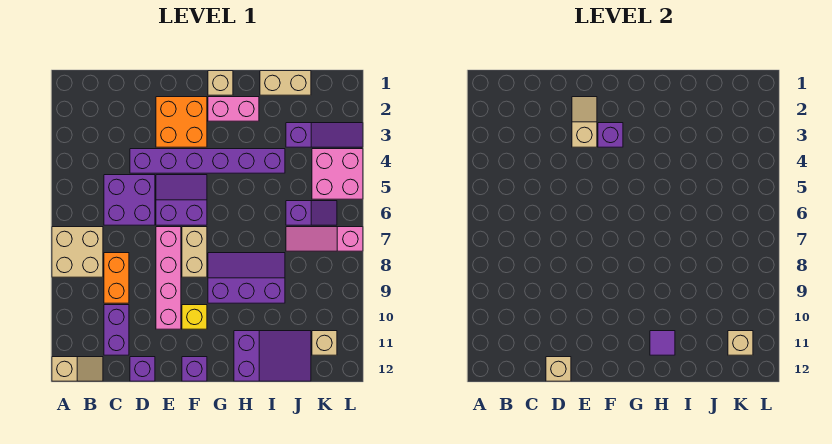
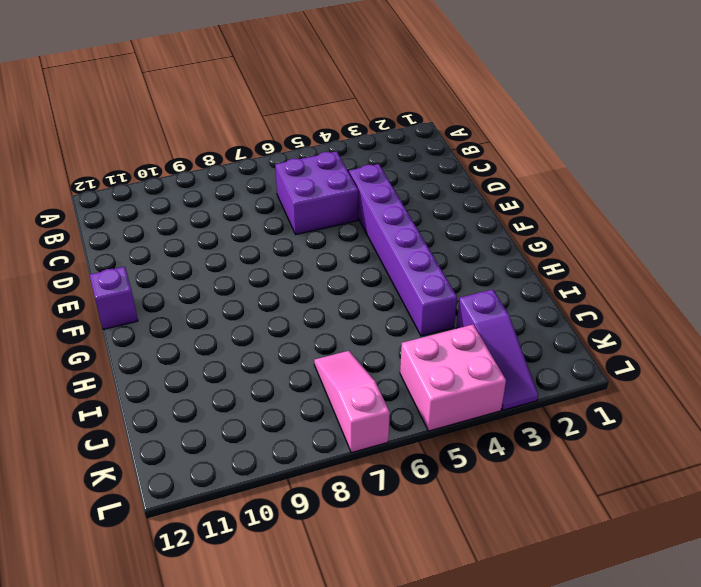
none -> tan brick A7:B8 level 1
none -> tan slope A12:B12 level 1 top A
none -> orange brick C8:C9 level 1

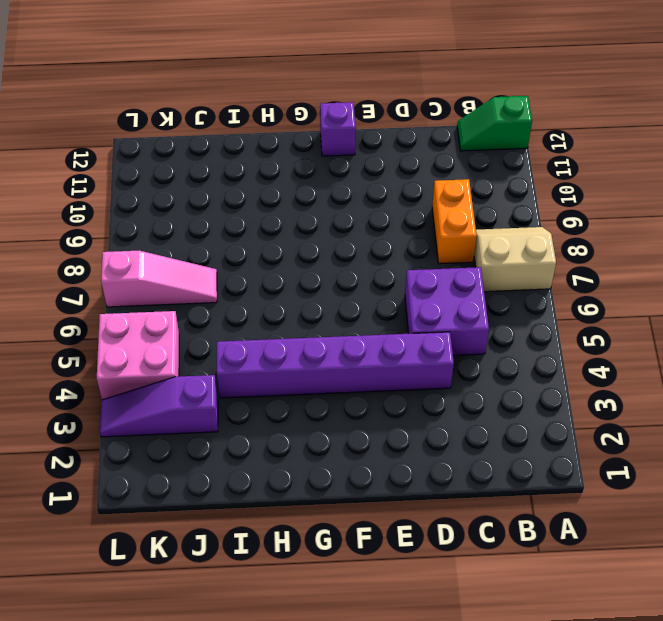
tan slope A7:B8 level 1 top 7 -> tan brick A7:B8 level 1
green slope A12:B12 level 1 top A -> tan slope A12:B12 level 1 top A
none -> purple brick C10:C11 level 1
none -> purple brick D12 level 1
none -> orange brick E2:F3 level 1

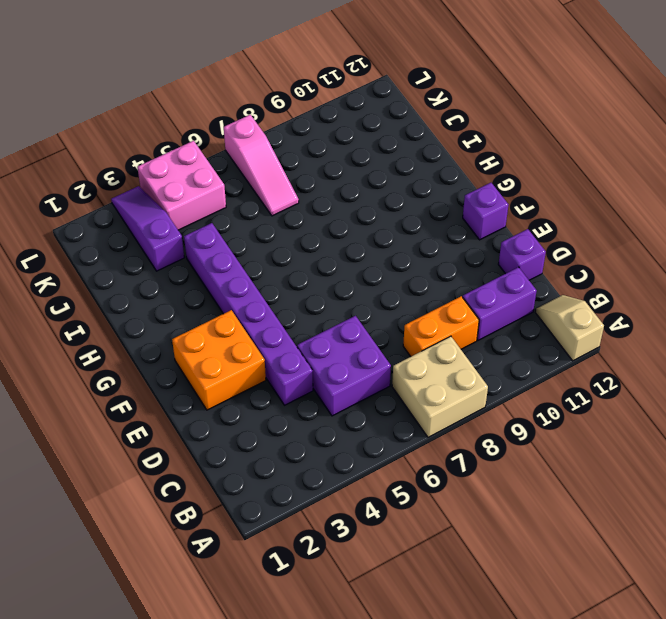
none -> purple slope E5:F6 level 1 top 6
none -> pink brick E7:E10 level 1
none -> tan brick F7:F8 level 1

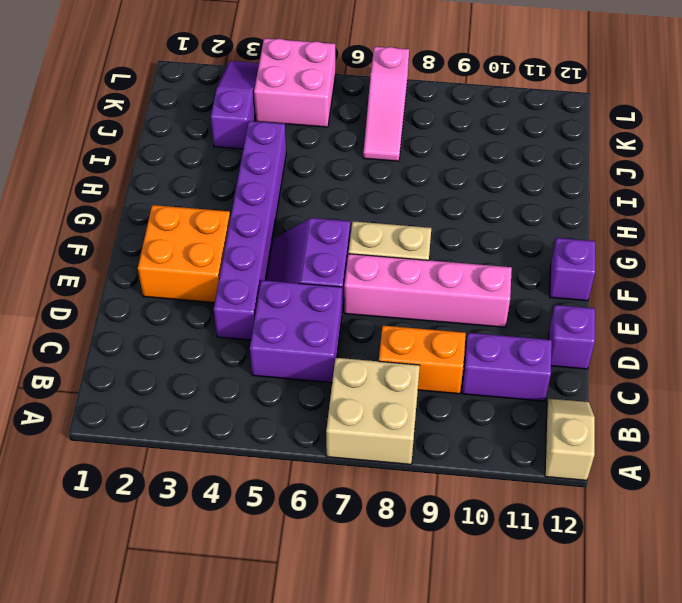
none -> yellow brick F10 level 1
none -> tan brick G1 level 1
none -> pink brick G2:H2 level 1

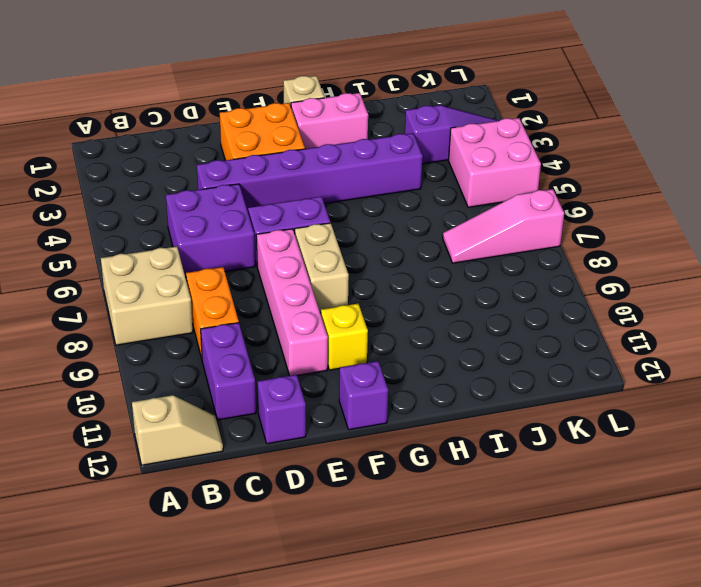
none -> purple slope G8:I9 level 1 top 9
none -> purple slope H11:J12 level 1 top H
none -> tan brick I1:J1 level 1

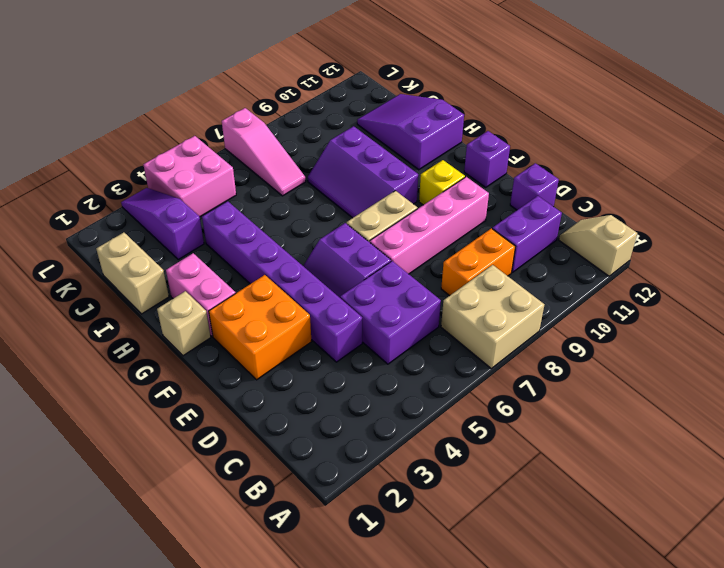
none -> purple slope J6:K6 level 1 top J
none -> tan brick K11 level 1
none -> tan brick D12 level 2

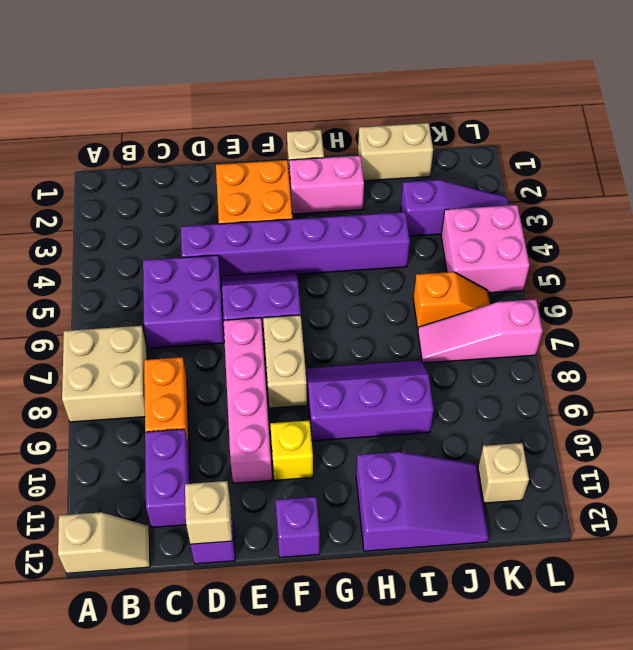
orange slope J6:K6 level 1 top J -> purple slope J6:K6 level 1 top J
none -> tan slope E2:E3 level 2 top 3
none -> purple brick F3 level 2
none -> purple tile H11 level 2

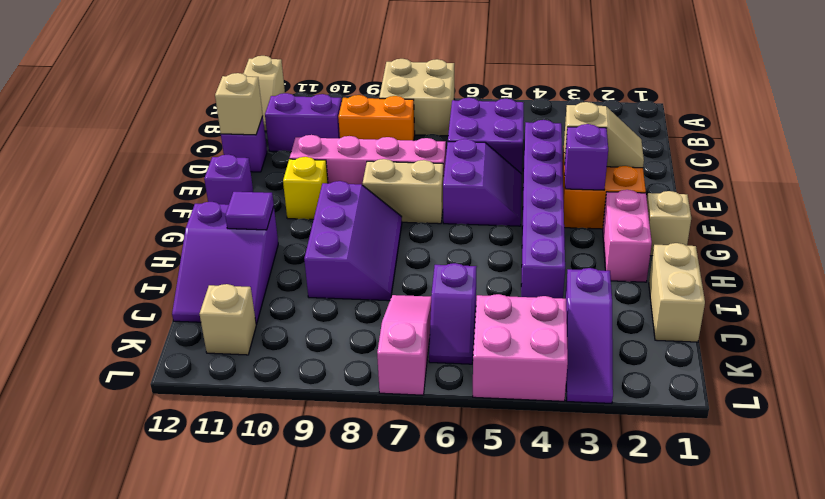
none -> tan brick K11 level 2

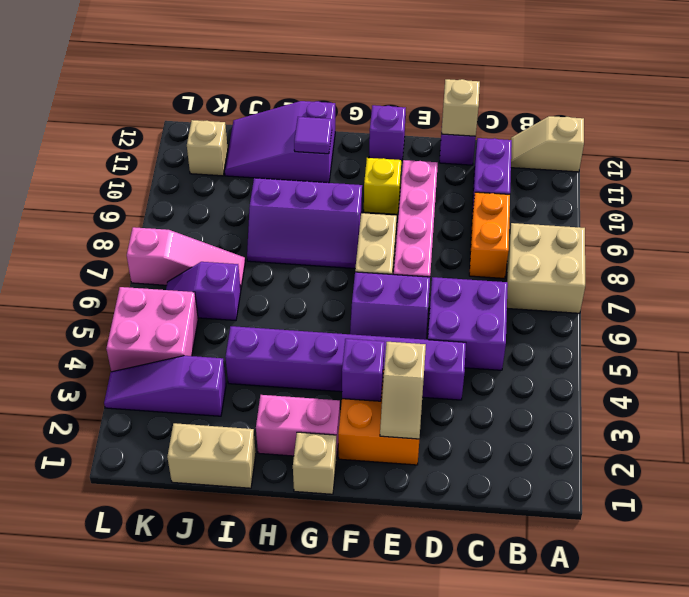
none -> tan brick K11 level 2

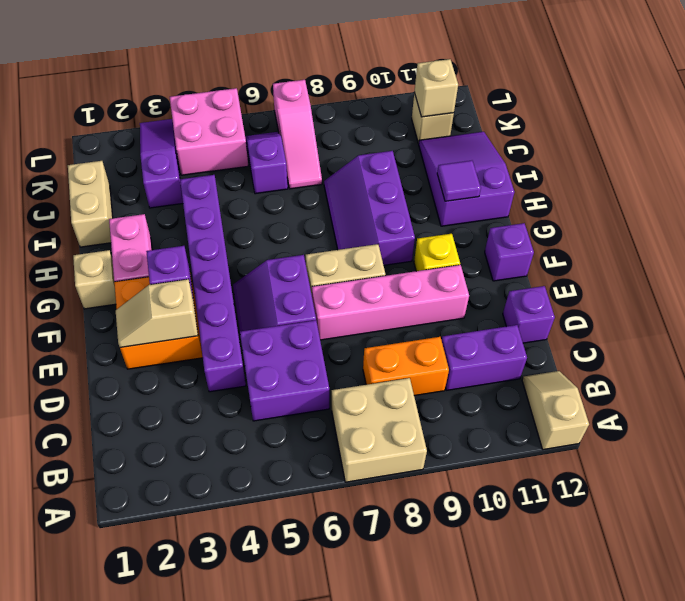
none -> tan brick D12 level 2

